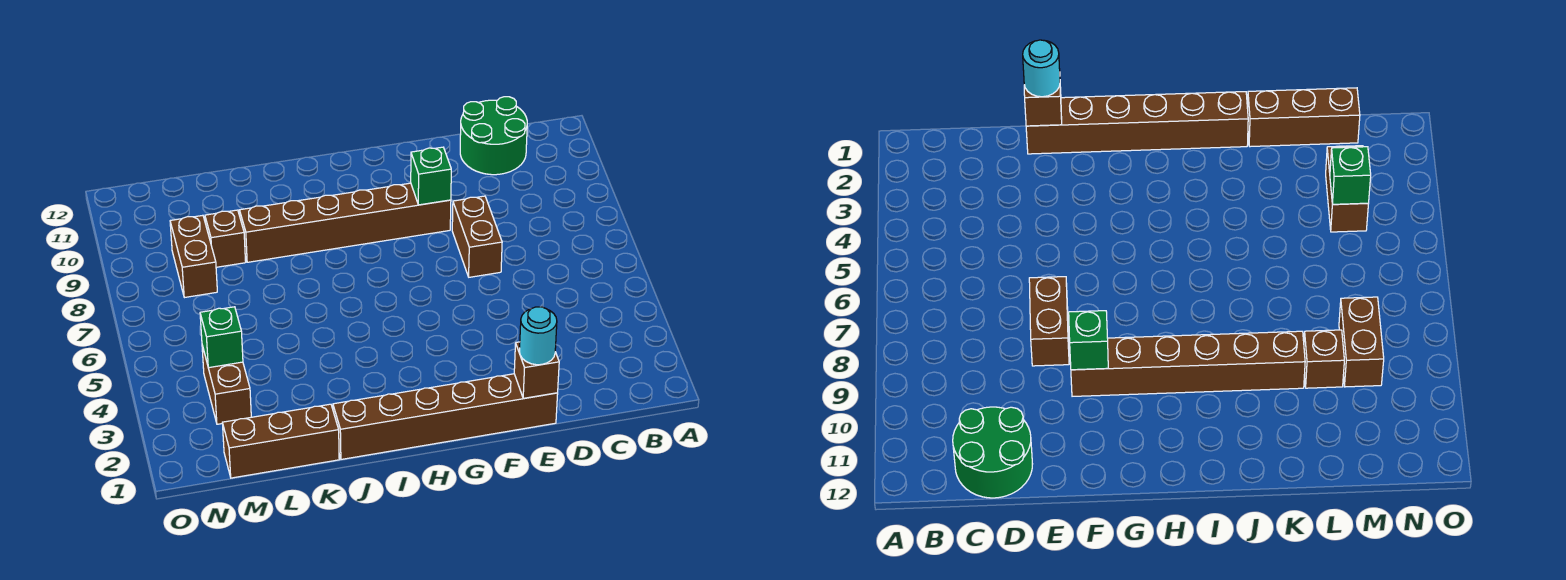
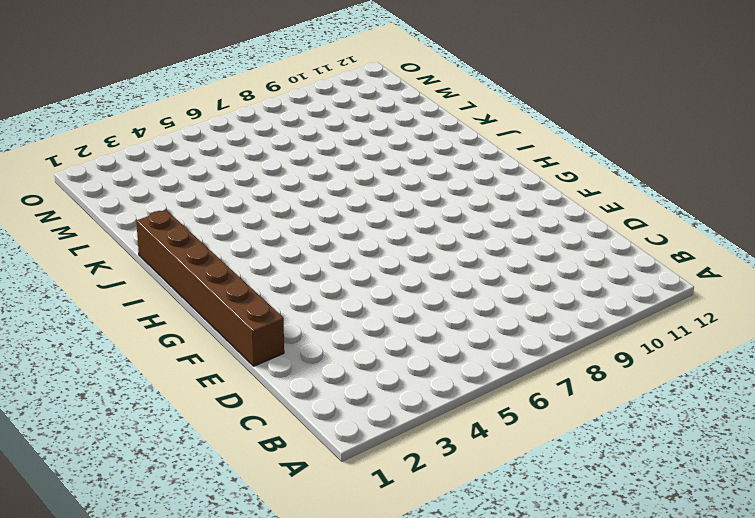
none -> green round brick C11:D12 level 1
none -> brown brick E7:E8 level 1
none -> brown brick F9:K9 level 1

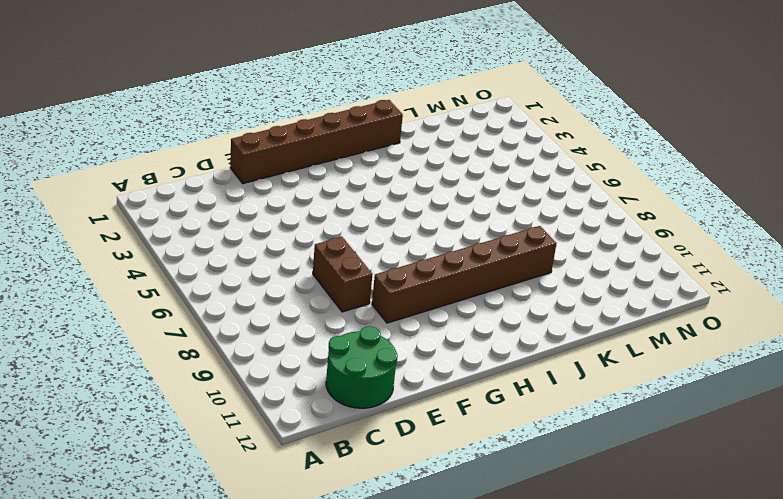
none -> brown brick K1:M1 level 1
none -> brown brick L9 level 1
none -> brown brick M3:M4 level 1

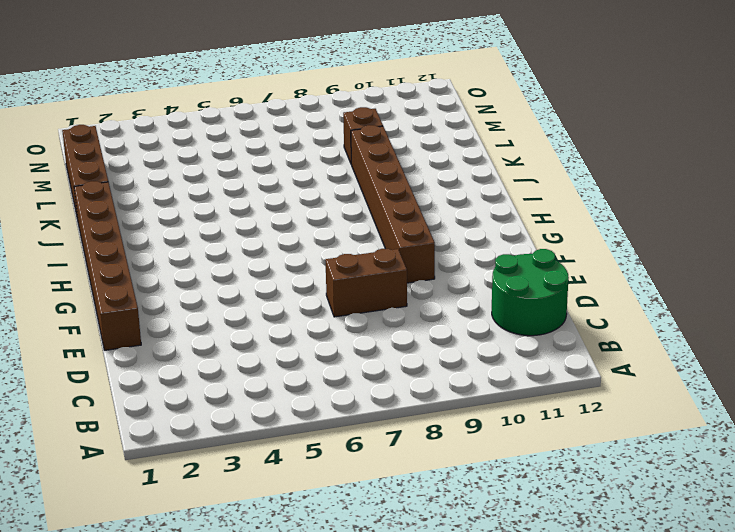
none -> brown brick M3:M4 level 1
none -> brown brick M8:M9 level 1
none -> brown brick E1 level 2

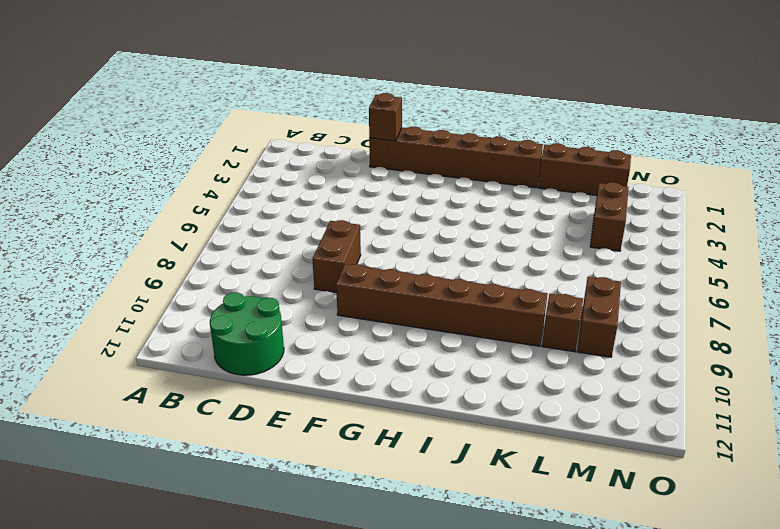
none -> green brick F9 level 2
none -> green brick M4 level 2
none -> cyan round brick E1 level 3

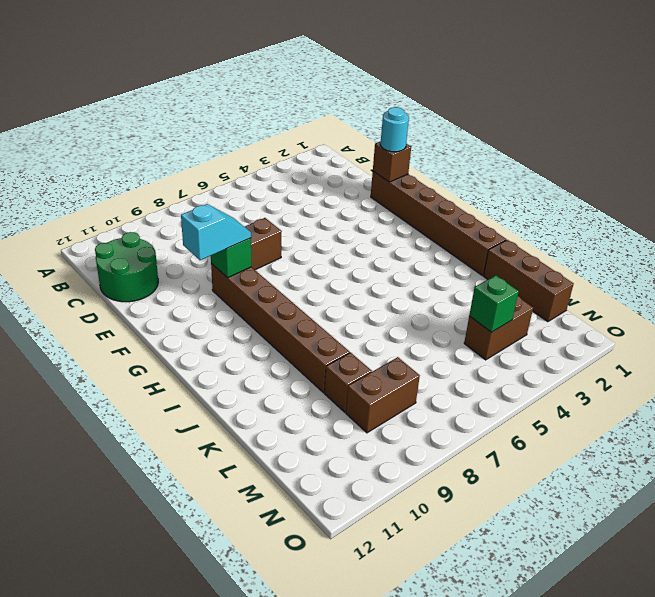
cyan slope F9:F10 level 3 top 10 -> none

